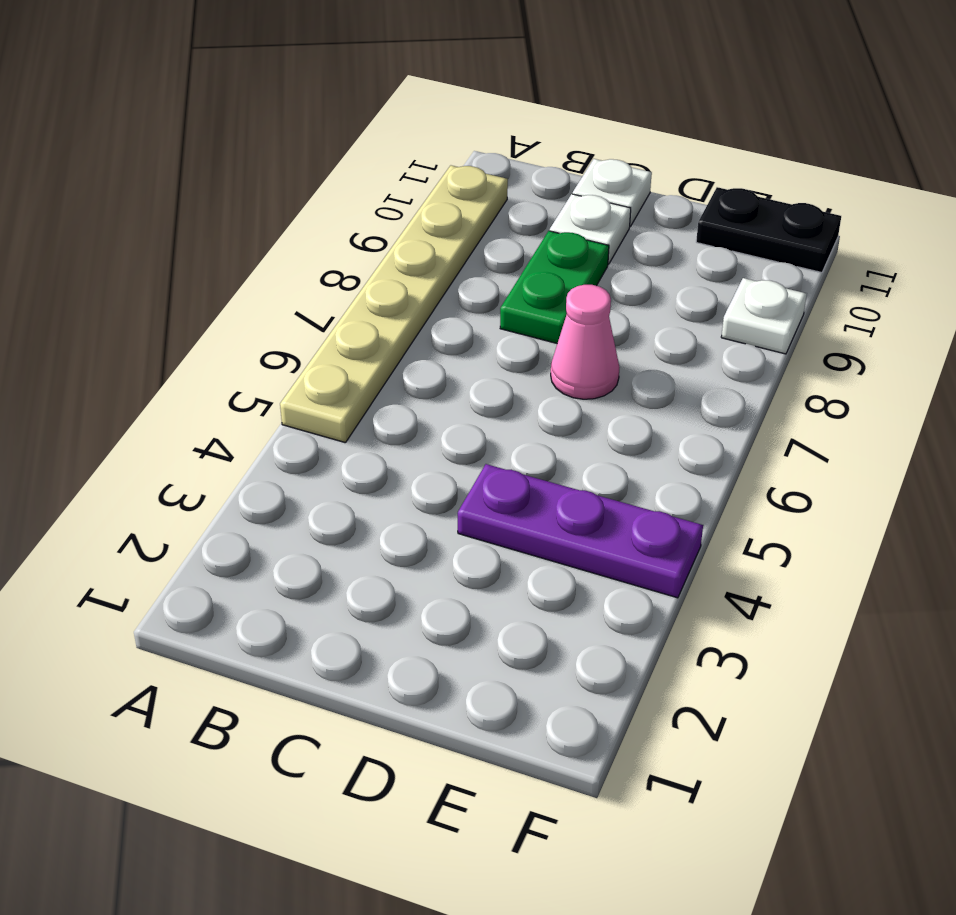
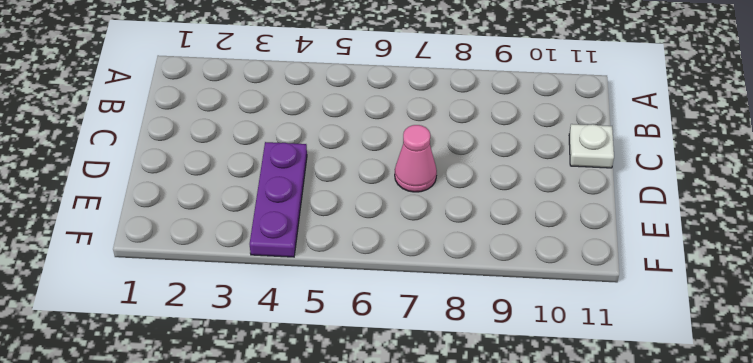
none -> tan plate A5:A10 level 1
none -> green plate C8:C9 level 1

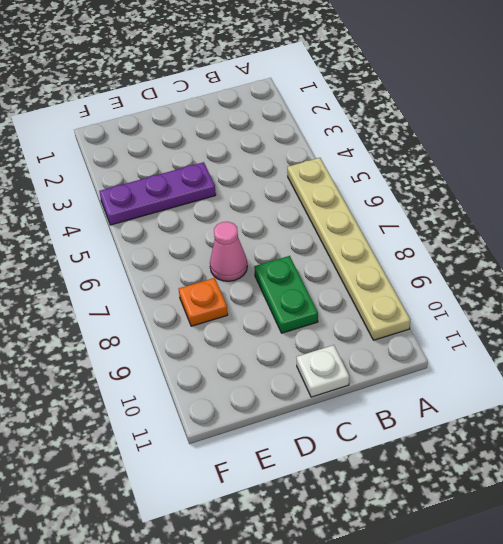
orange plate E8 level 1 -> none
none -> white plate C10 level 1
none -> black plate E11:F11 level 1

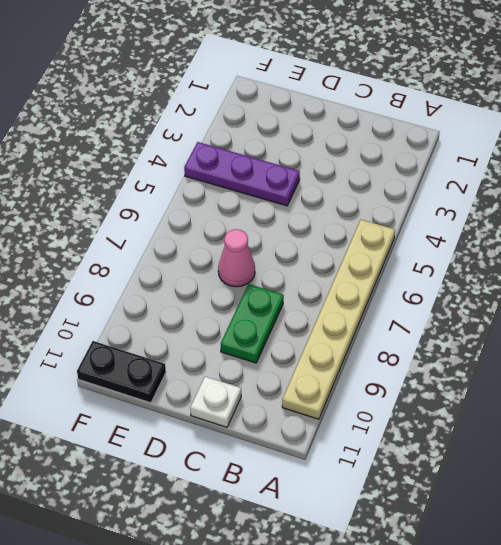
none -> white plate C10 level 1
none -> white plate F9 level 1

